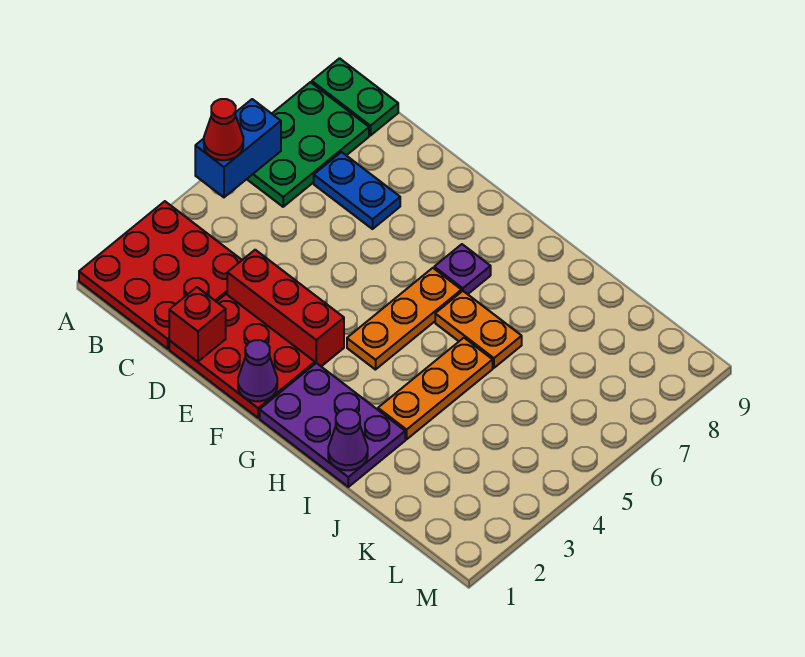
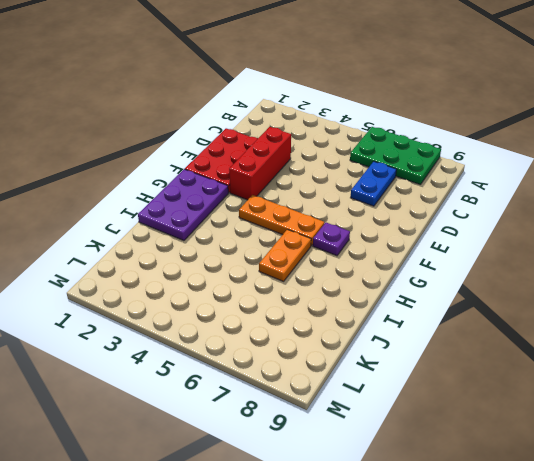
none -> red plate A1:C3 level 1
none -> green plate A9:B9 level 1
none -> orange plate I3:I5 level 1

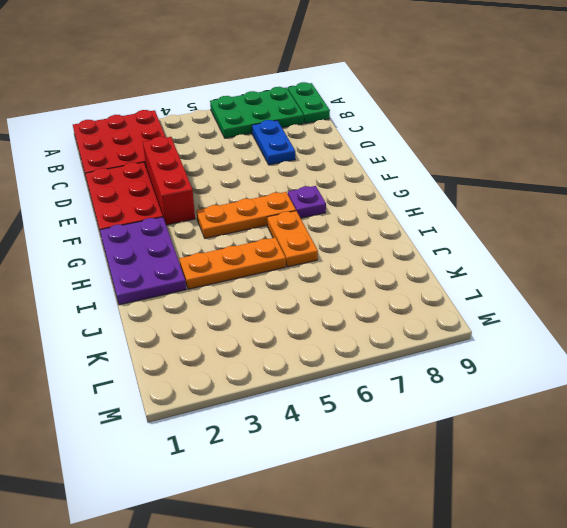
none -> blue brick A5:A6 level 2
none -> red brick D1 level 2
none -> purple cone F1 level 2

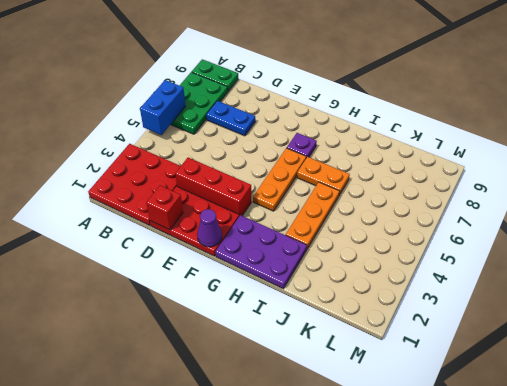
none -> purple cone I1 level 2
none -> red cone A5 level 3

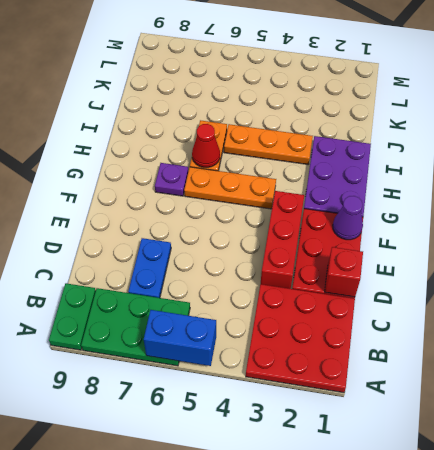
red cone H6 level 2 -> red cone A5 level 3
none -> purple cone I1 level 2

